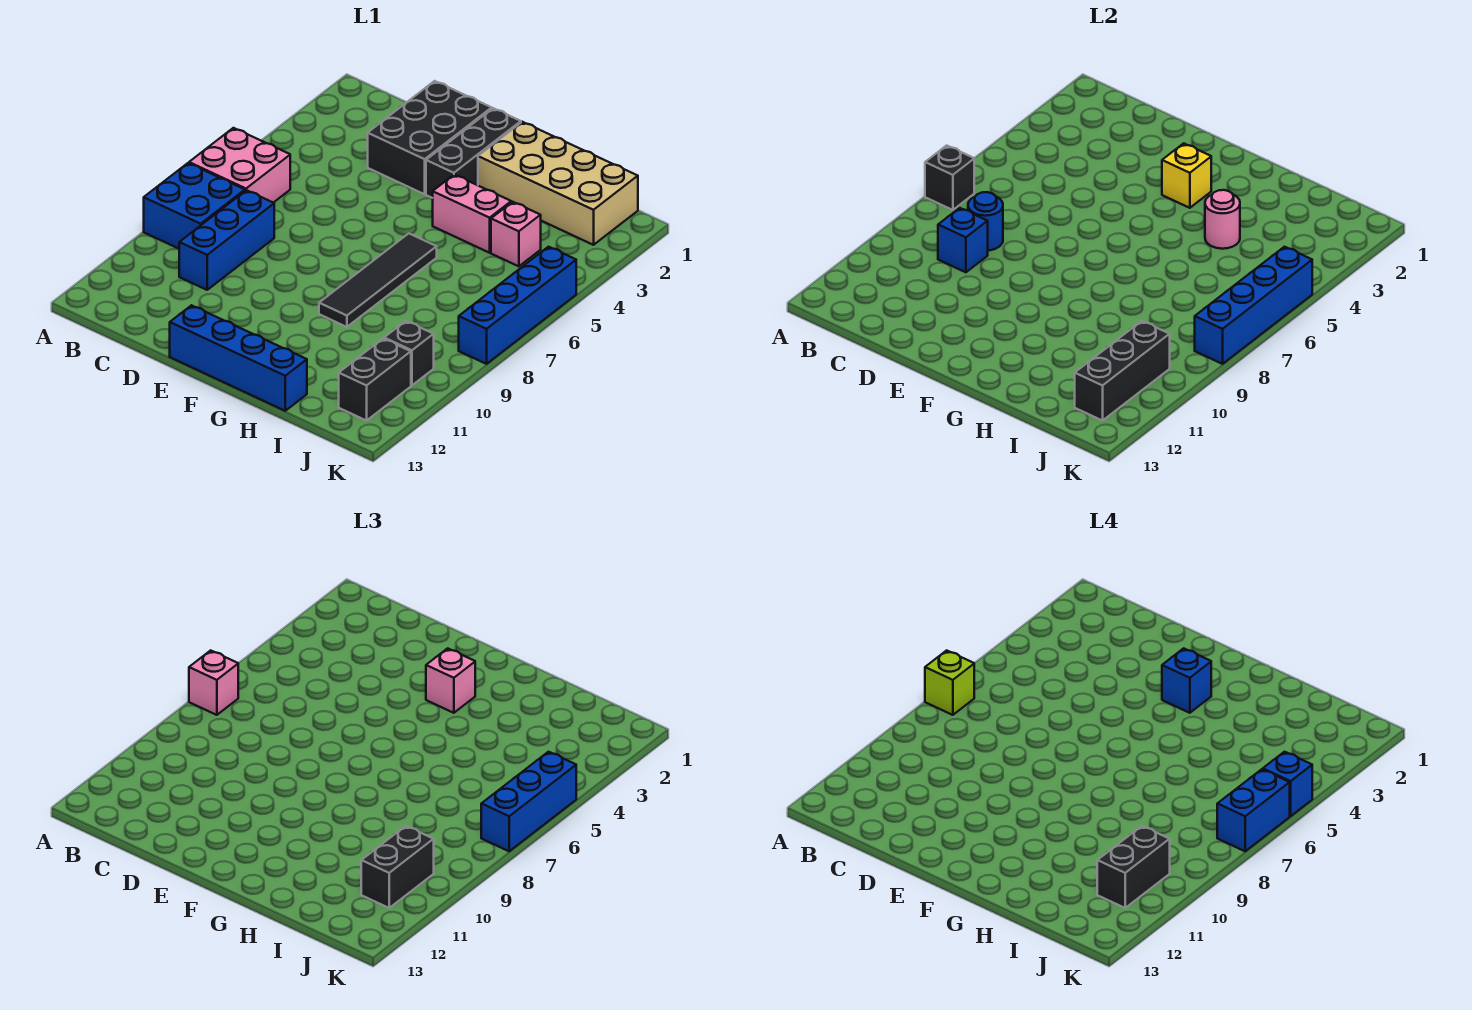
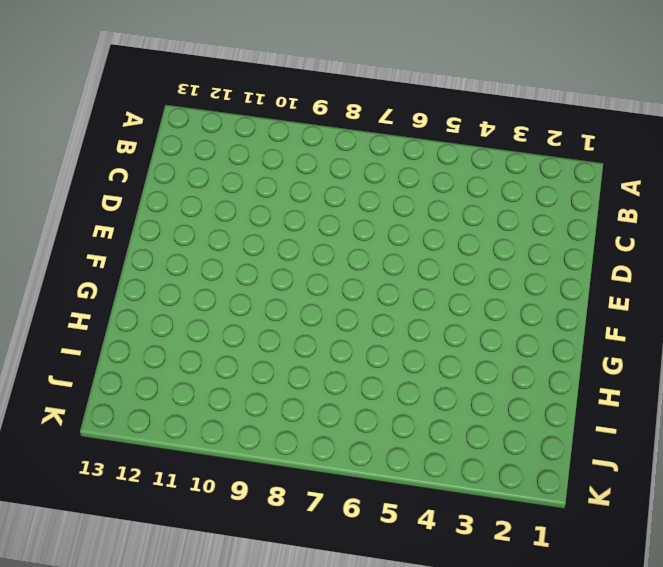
none -> pink brick A6:B7 level 1
none -> blue brick A8:B9 level 1
none -> blue brick C8:C10 level 1

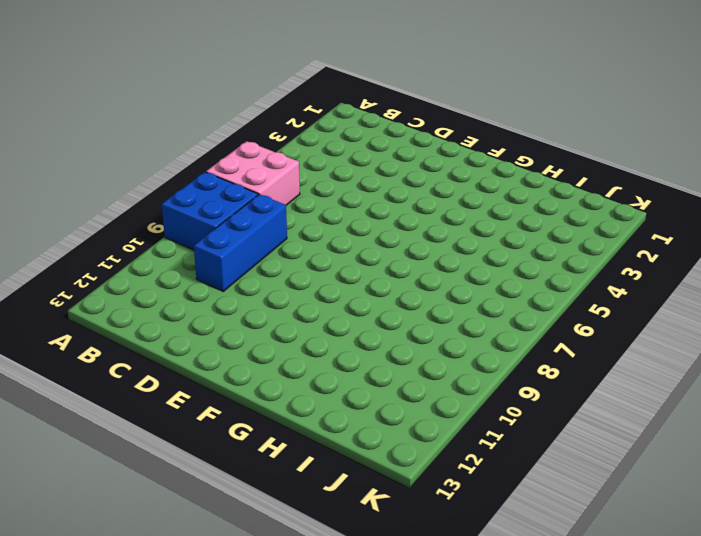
none -> black brick D1:E3 level 1
none -> blue brick E13:H13 level 1
none -> black brick F1:F3 level 1

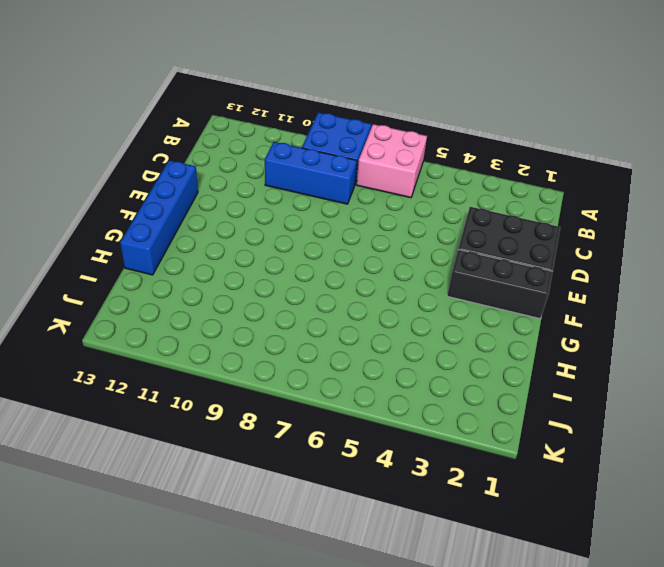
none -> tan brick G1:J2 level 1
none -> pink brick G4:H4 level 1
none -> black tile G6:G9 level 1

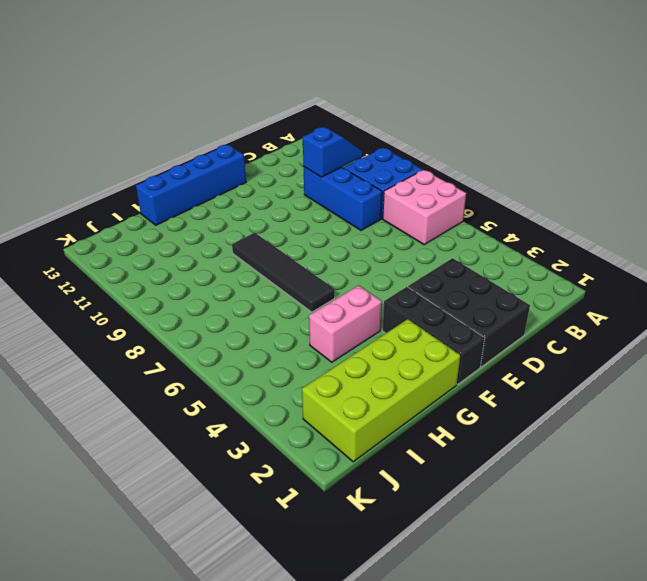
blue slope B10:C10 level 2 top C -> none
lime brick G1:J2 level 1 -> tan brick G1:J2 level 1
none -> pink brick I4 level 1
none -> black brick J10 level 1
none -> black brick J11:J12 level 1

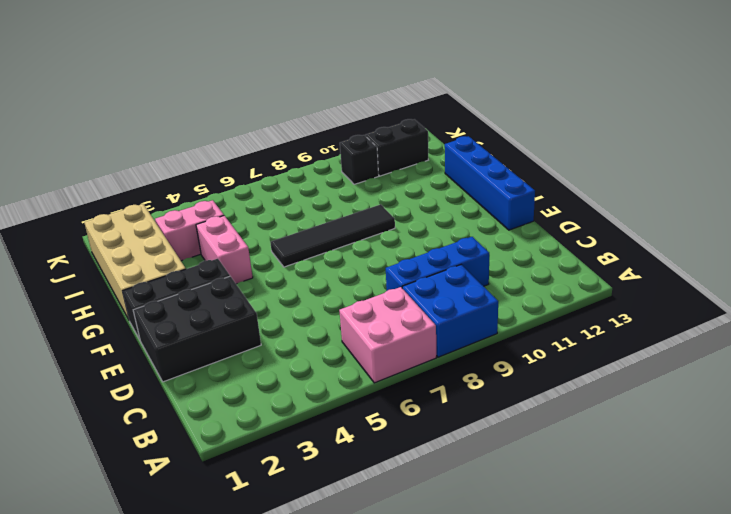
pink brick I3:I4 level 1 -> pink brick I4 level 1
none -> blue brick K5:K8 level 1
none -> black brick A7 level 2
none -> blue round brick C8 level 2

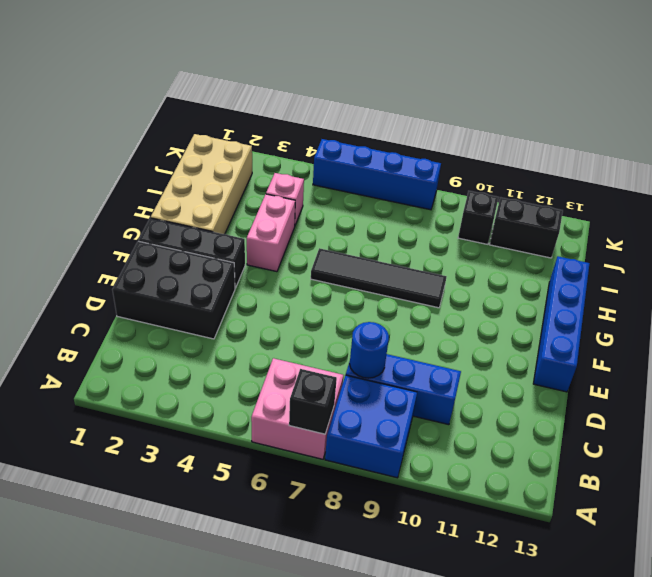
none -> blue brick C9 level 2
none -> yellow brick F3 level 2
none -> pink round brick H4 level 2

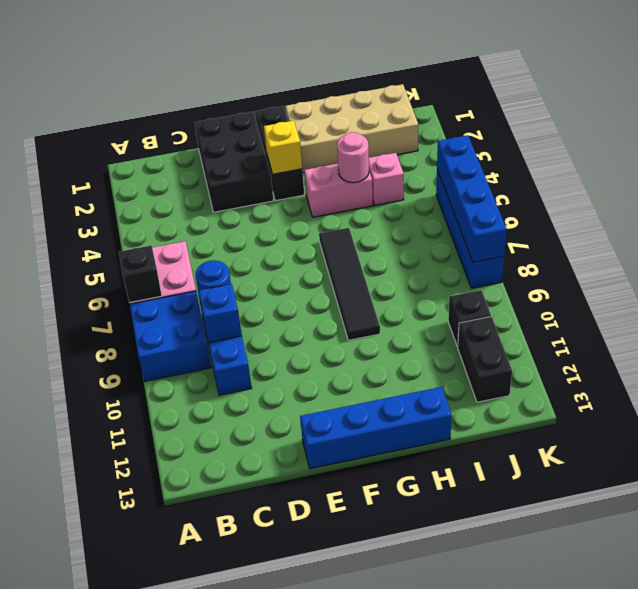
none -> black brick J10:J12 level 2
none -> pink brick A7 level 3
none -> pink brick F3 level 3

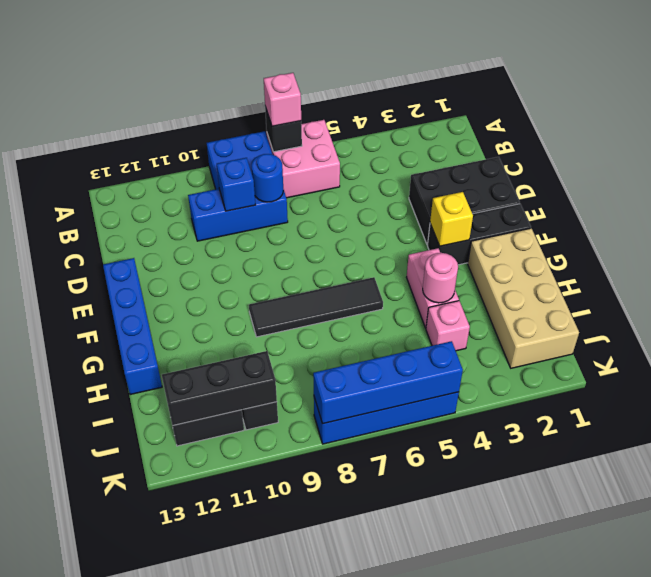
none -> pink brick F3 level 3
none -> black brick J10:J11 level 3
none -> blue brick K5:K7 level 3

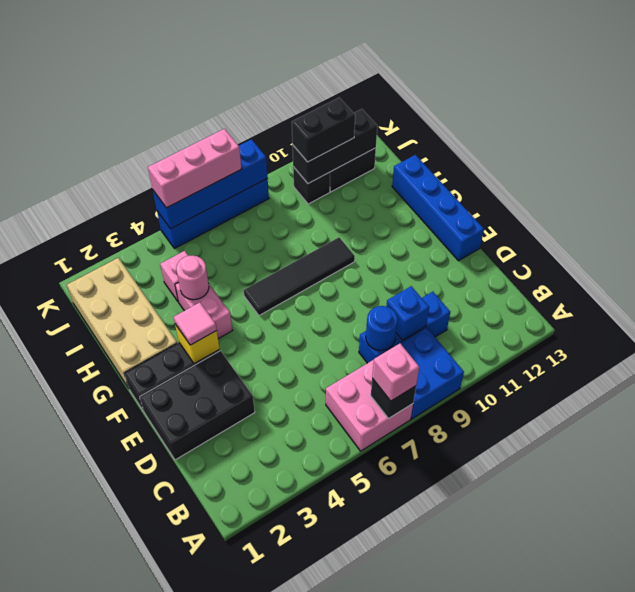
pink tile F3 level 3 -> pink brick F3 level 3
pink brick K5:K7 level 3 -> blue brick K5:K7 level 3
none -> lime brick A7 level 4
none -> blue brick F3 level 4
none -> black brick J10:J11 level 4

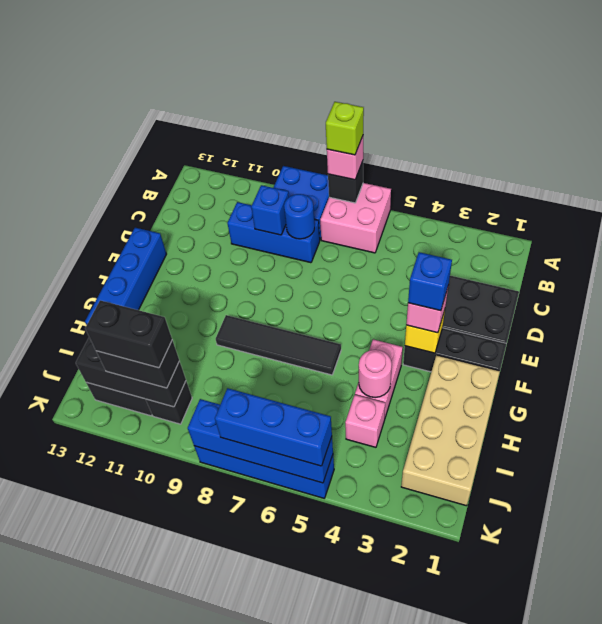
none -> blue brick K5 level 4
none -> blue brick K6:K7 level 4

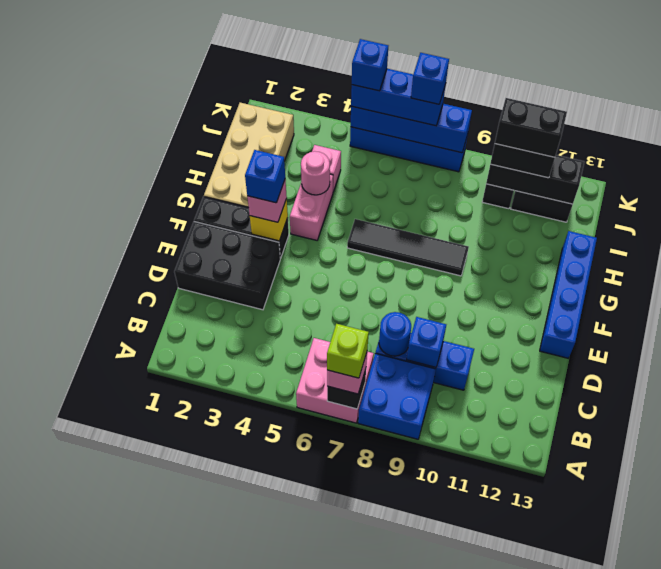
blue brick K7 level 4 -> blue brick K6:K7 level 4

